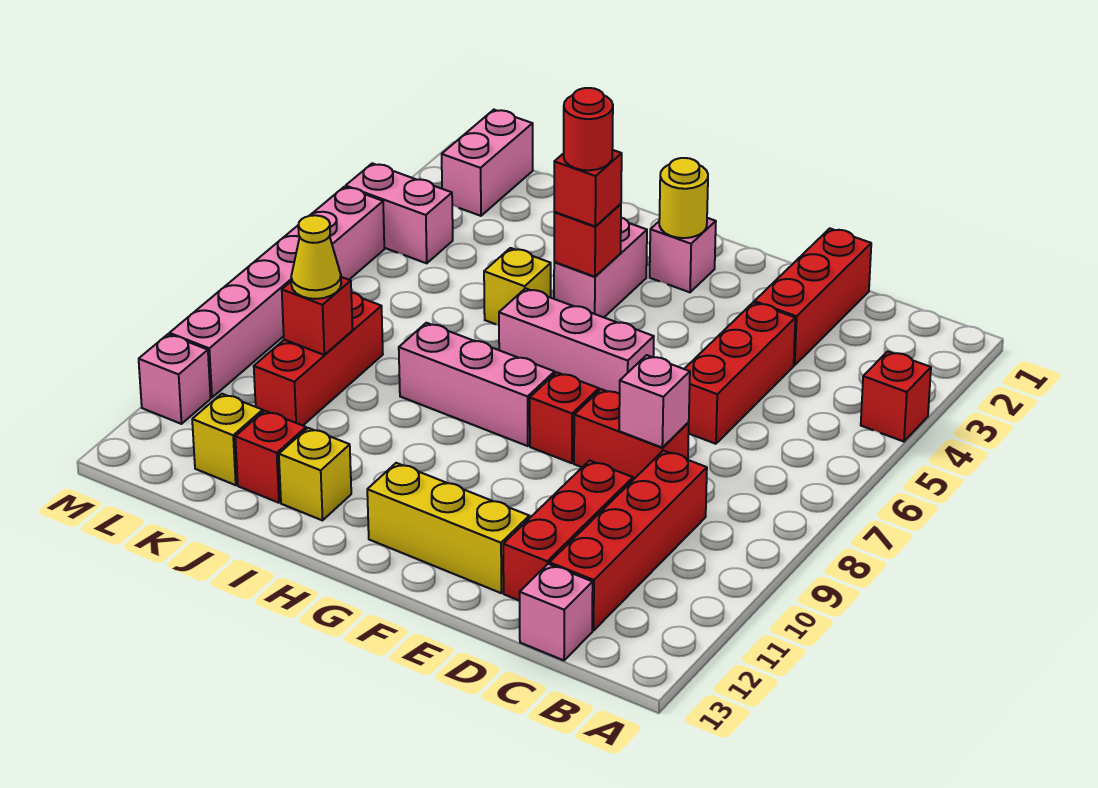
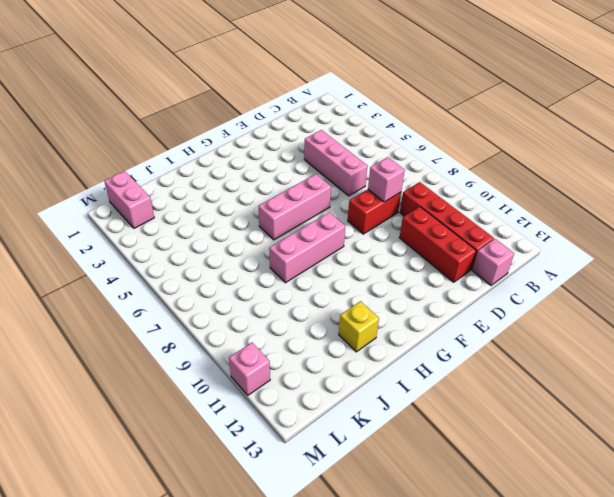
pink brick D4:D6 level 1 -> red brick D4:D6 level 1
none -> red brick A4 level 1
none -> red brick D1:D3 level 1
none -> yellow brick E12:G12 level 1

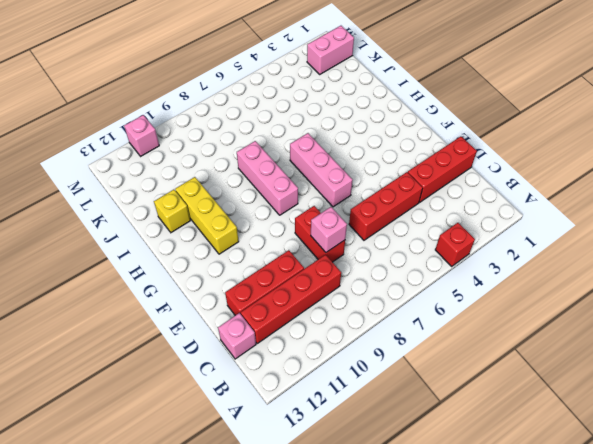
yellow brick G11:I11 level 1 -> yellow brick E12:G12 level 1
none -> red brick F8 level 1
none -> pink brick G2 level 1
none -> pink brick H3:H4 level 1

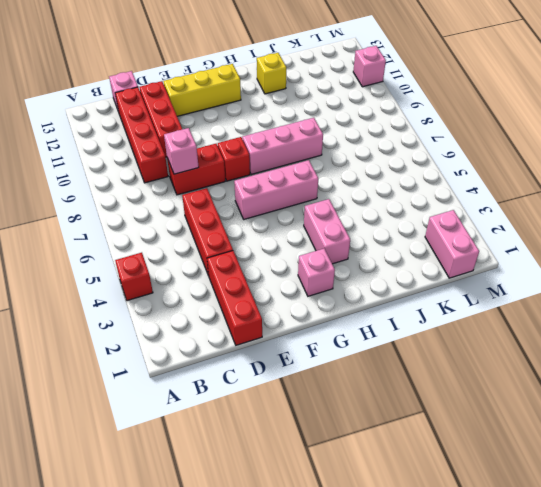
none -> yellow brick I5 level 1
none -> red brick J12 level 1
none -> red brick K8:K10 level 1

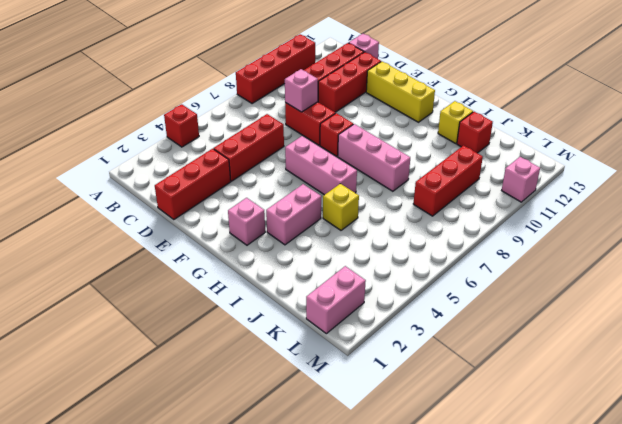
red brick A8:A11 level 1 -> none
none -> yellow brick K12 level 1
none -> pink brick L4:M4 level 1
none -> pink brick M5:M10 level 1

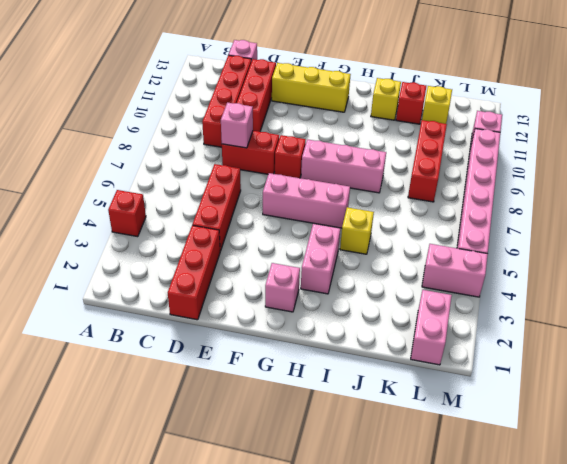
none -> yellow round brick G2 level 2
none -> red brick H4 level 2
none -> red brick K9 level 2

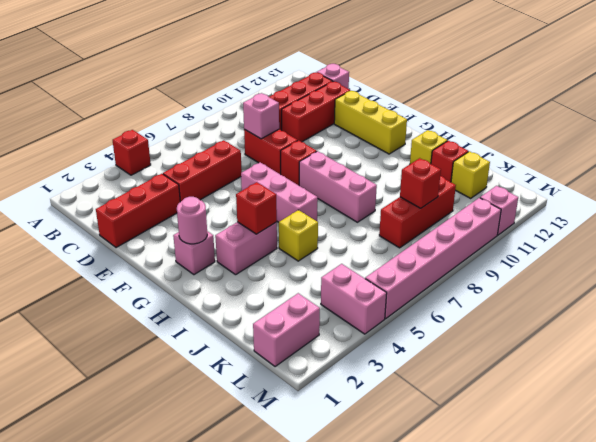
pink round brick G2 level 2 -> yellow round brick G2 level 2
none -> red brick H4 level 3
none -> yellow cone K9 level 3
none -> red round brick H4 level 4

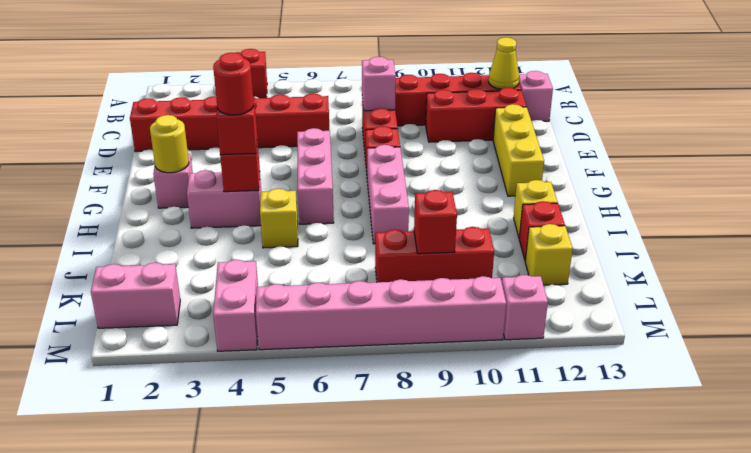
yellow cone C12 level 2 -> yellow cone K9 level 3

